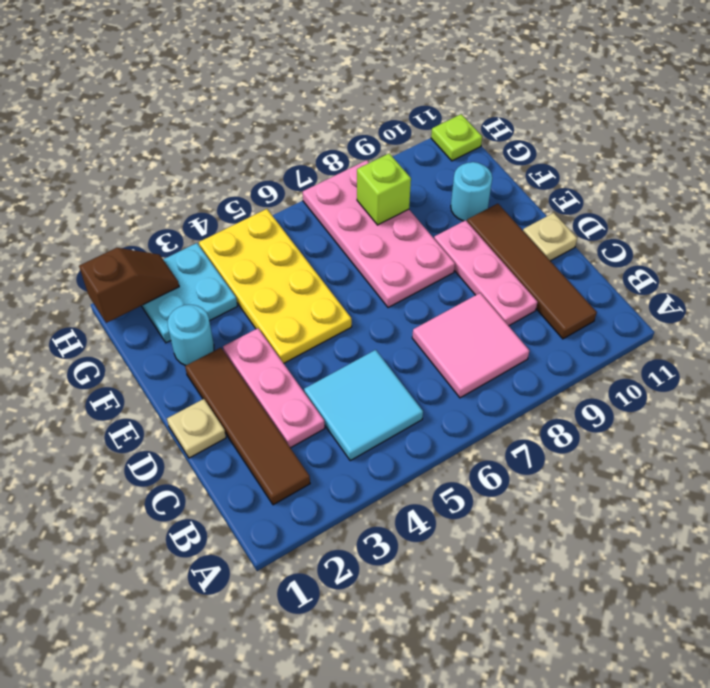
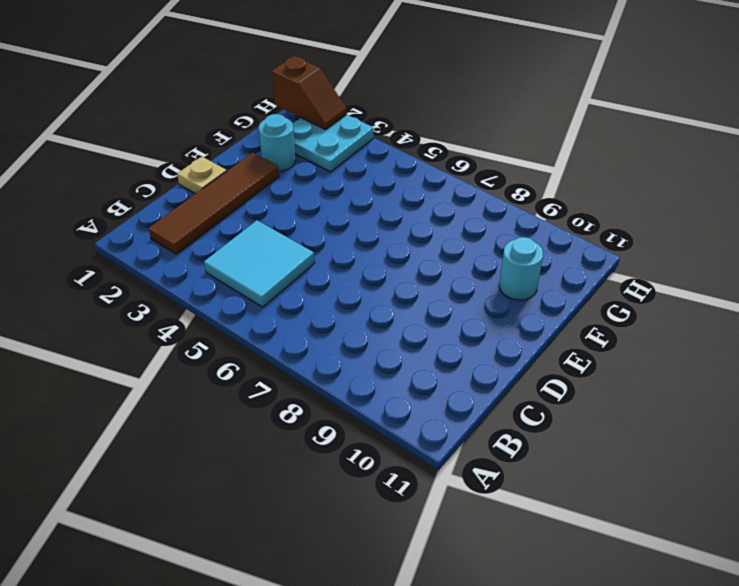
none -> pink tile B7:C8 level 1
none -> brown tile B10:E10 level 1
none -> pink plate C3:E3 level 1

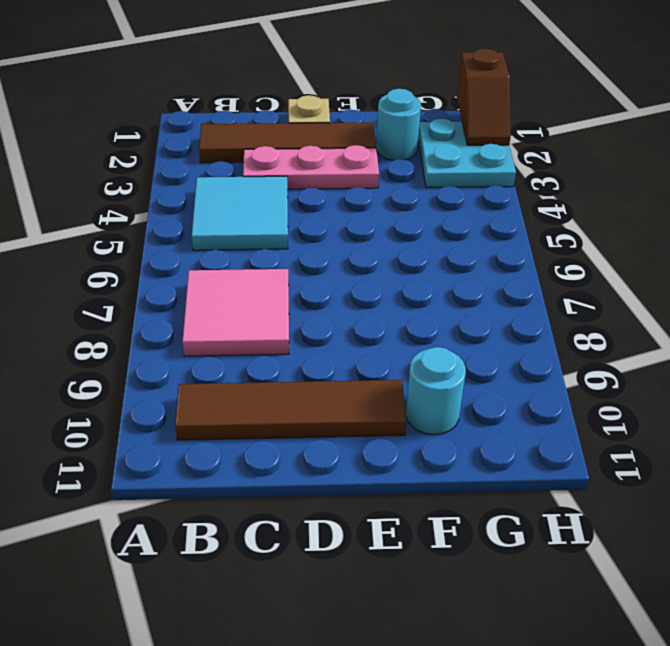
none -> pink plate C9:E9 level 1
none -> tan plate D11 level 1
none -> yellow plate E4:H5 level 1

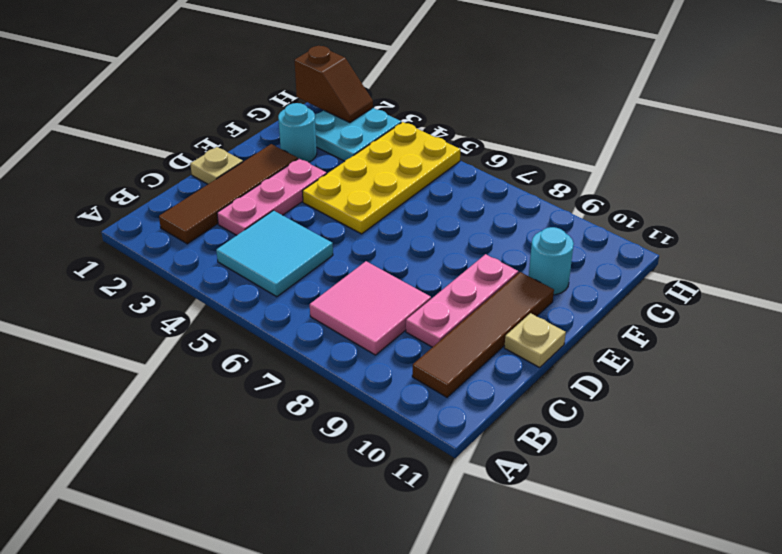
none -> pink plate E7:H8 level 1
none -> lime plate H11 level 1
none -> lime brick G8 level 2

